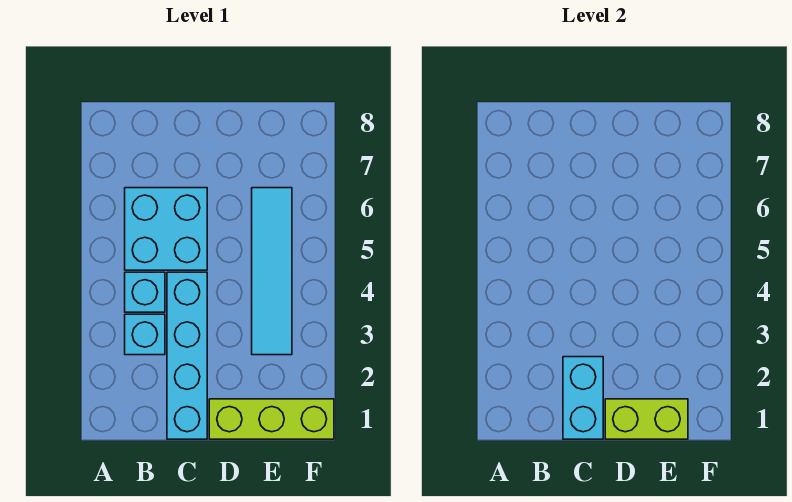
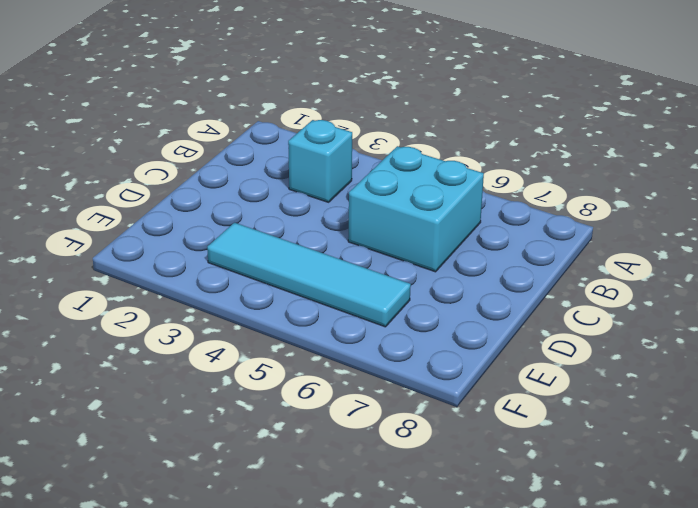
none -> cyan brick B4 level 1
none -> cyan brick C1:C4 level 1

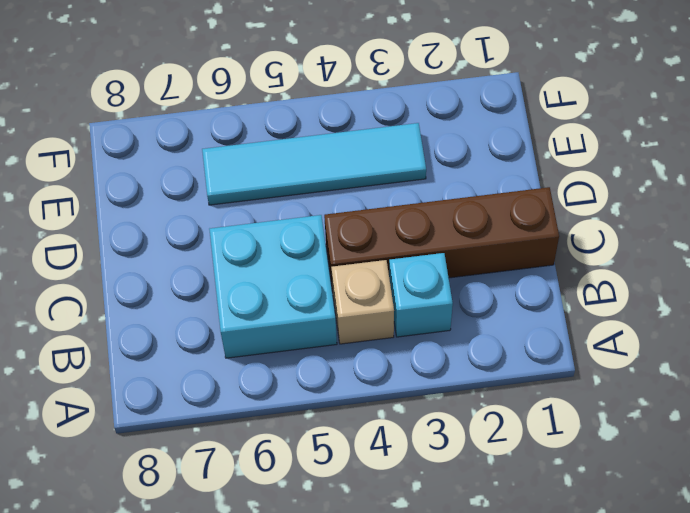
tan brick B4 level 1 -> cyan brick B4 level 1
brown brick C1:C4 level 1 -> cyan brick C1:C4 level 1
none -> lime brick D1:F1 level 1
none -> cyan brick C1:C2 level 2

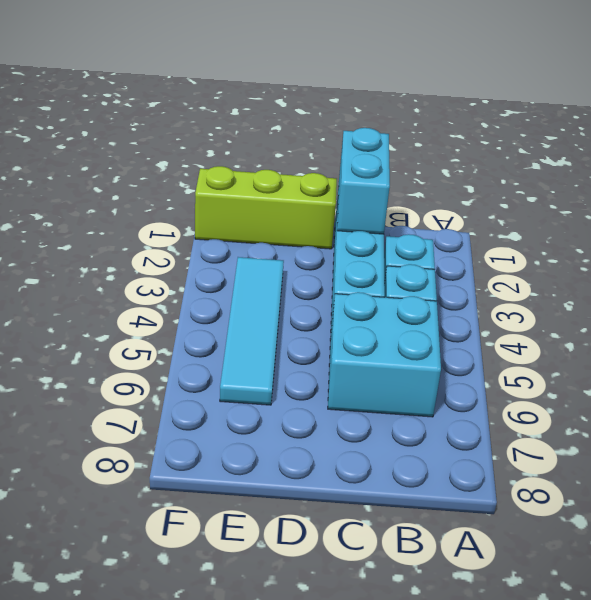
none -> lime brick D1:E1 level 2

